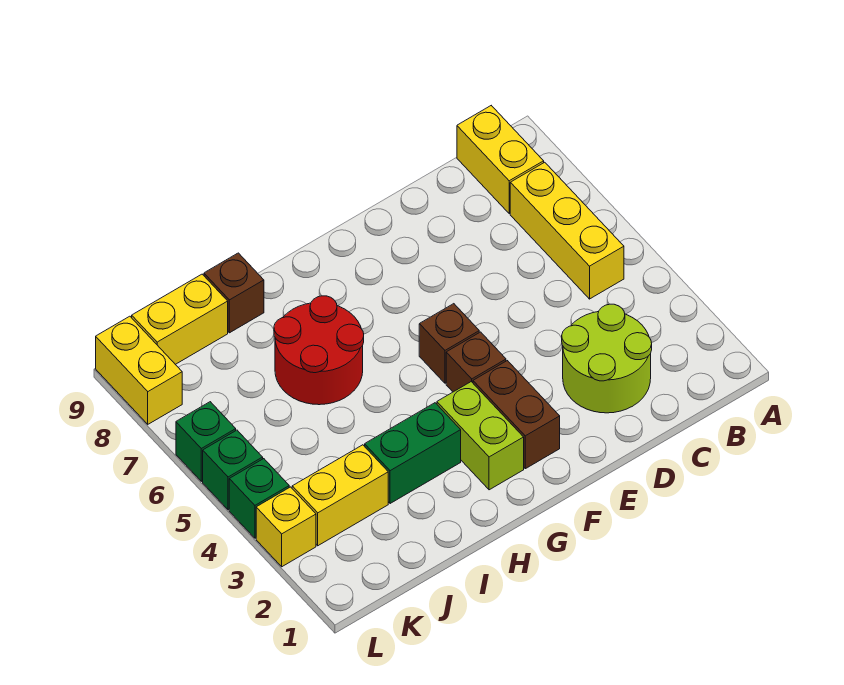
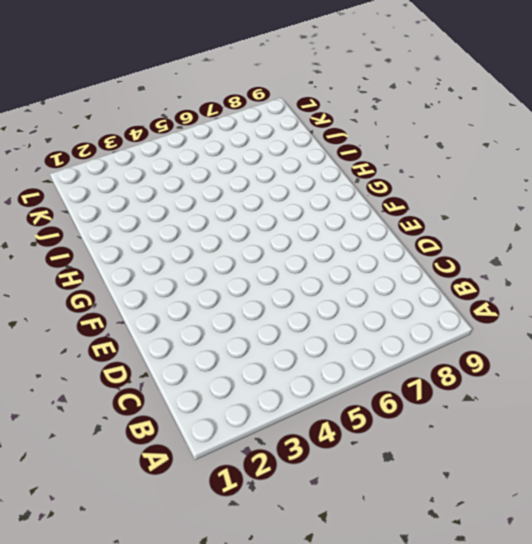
none -> yellow brick B5:B7 level 1
none -> yellow brick B8:B9 level 1
none -> lime round brick C2:D3 level 1

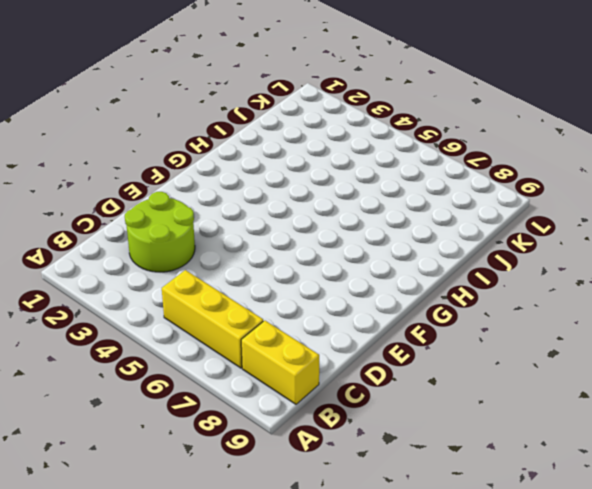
none -> brown brick F2:F3 level 1
none -> brown brick F4 level 1
none -> brown brick F5 level 1

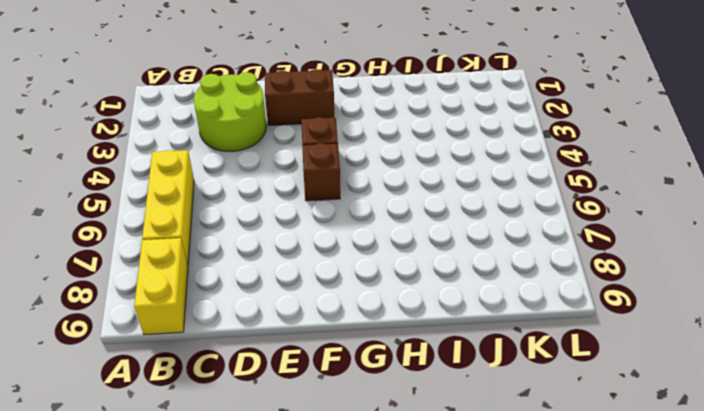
brown brick E2:F2 level 1 -> brown brick F2:F3 level 1
none -> lime brick G2:G3 level 1
none -> green brick H3:I3 level 1
none -> red round brick H6:I7 level 1

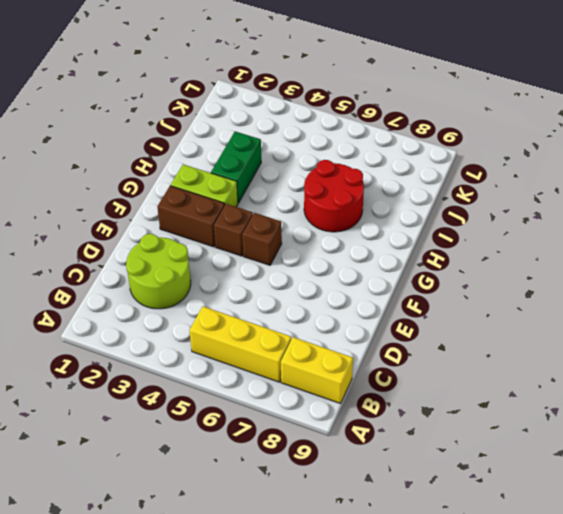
none -> brown brick I9 level 1
none -> yellow brick J3:K3 level 1
none -> yellow brick J9:K9 level 1

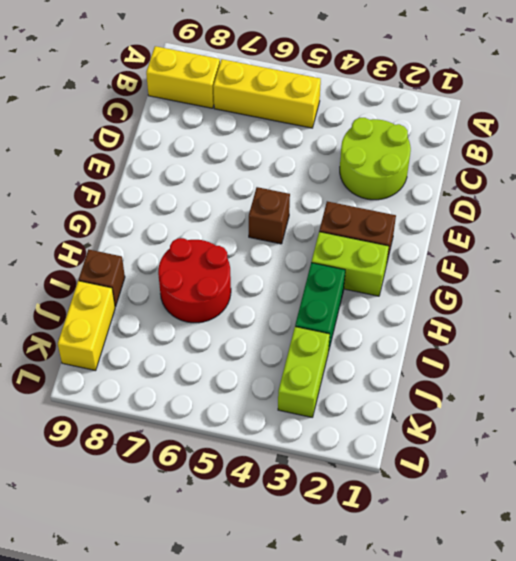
lime brick J3:K3 level 1 -> yellow brick J3:K3 level 1
none -> brown brick F4 level 1
none -> yellow brick L3 level 1
none -> green brick L4 level 1

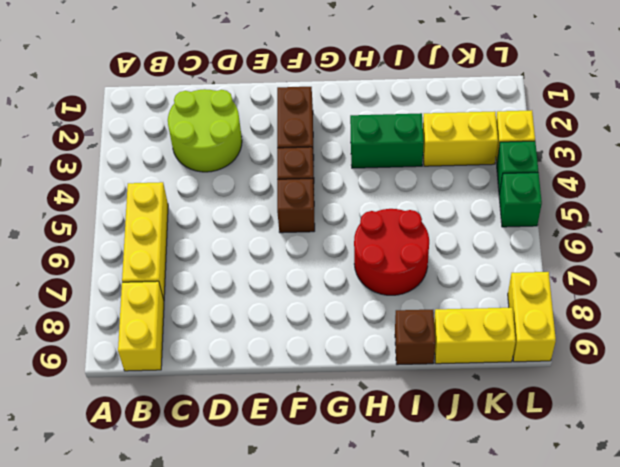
none -> lime brick G2:G3 level 1
none -> green brick L6 level 1

